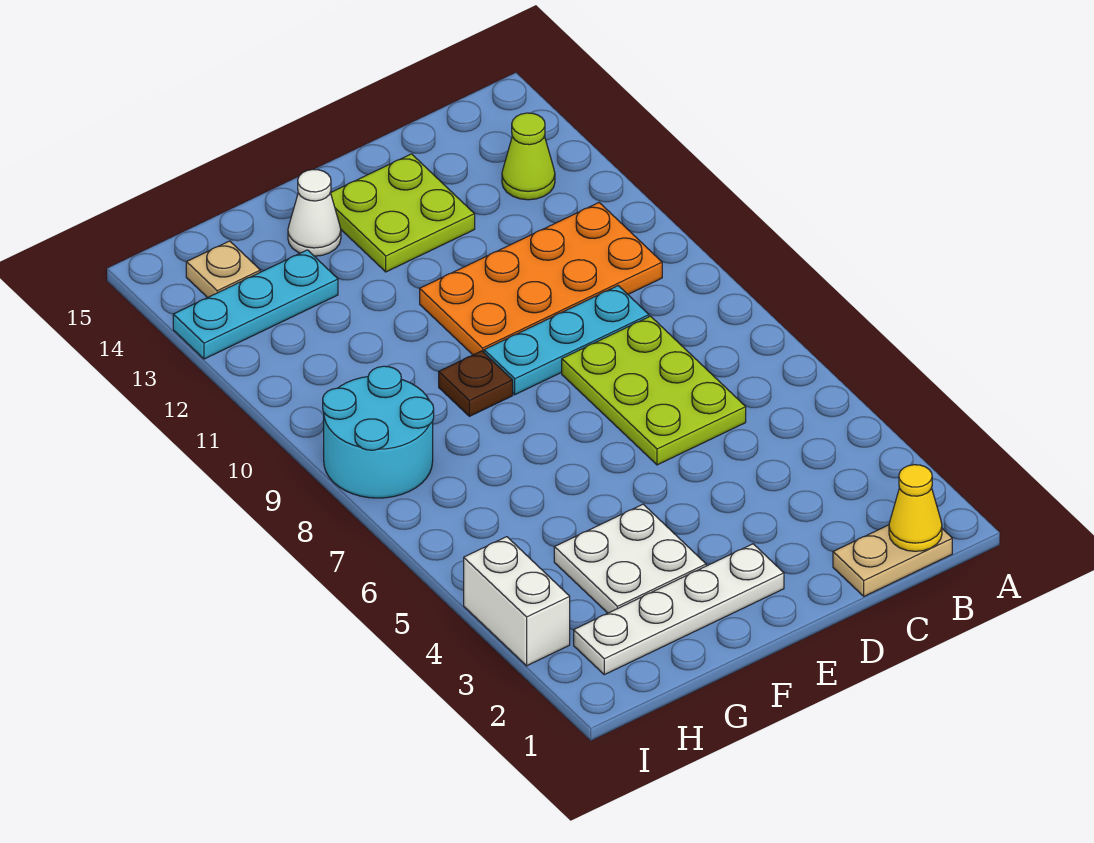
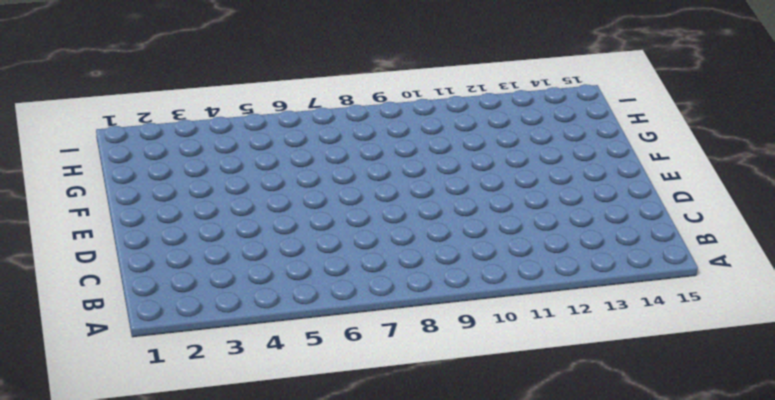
none -> tan plate B1:C1 level 1
none -> orange plate B10:E11 level 1
none -> lime cone B13 level 1

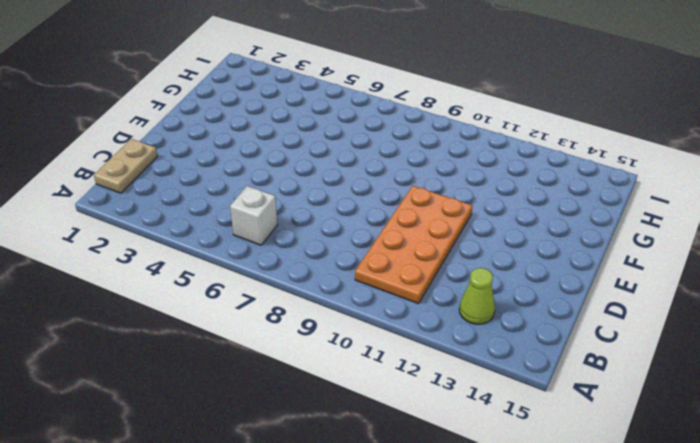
white brick B6 level 1 -> none
none -> lime plate C6:D8 level 1
none -> cyan plate C9:E9 level 1
none -> lime plate D13:E14 level 1

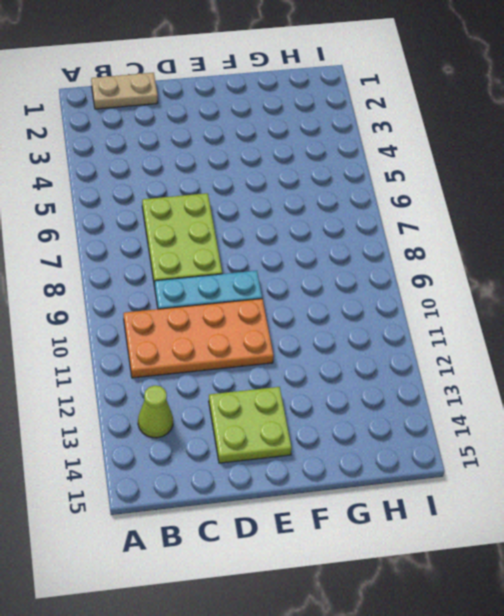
none -> white plate E2:H2 level 1
none -> white plate F3:G4 level 1
none -> brown plate F9 level 1

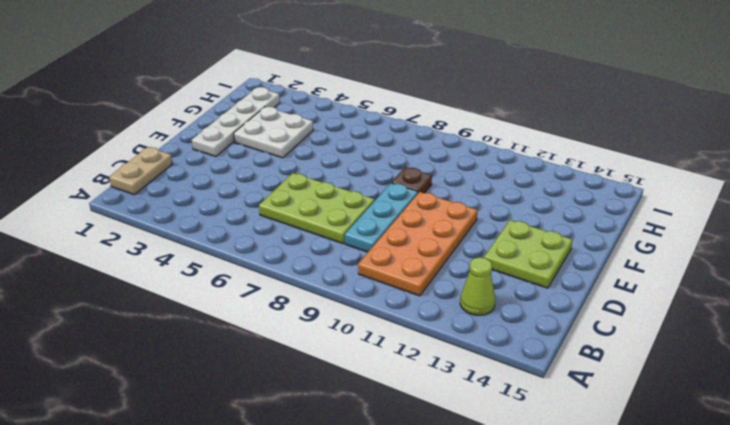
none -> white cone F14 level 1
none -> cyan plate G13:I13 level 1
none -> cyan round brick H8:I9 level 1

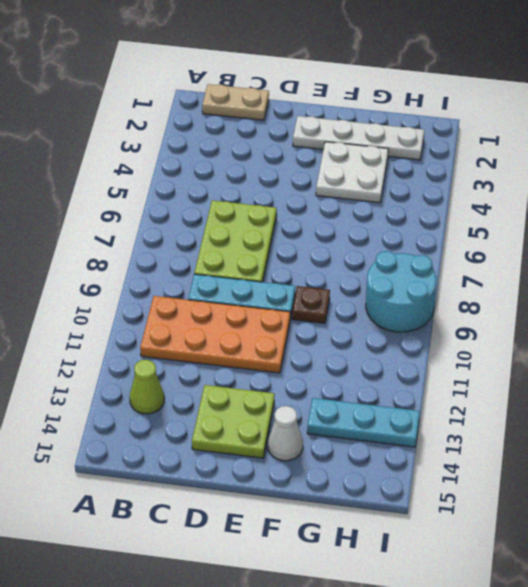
none -> tan plate H14 level 1
none -> white brick I3:I4 level 1
none -> yellow cone B1 level 2

